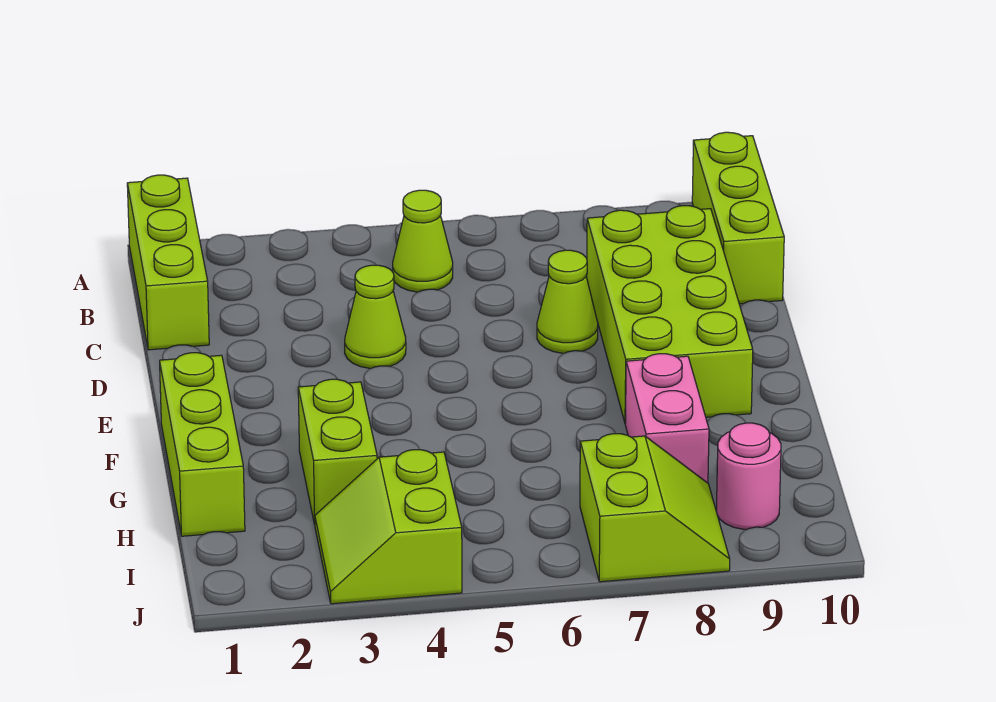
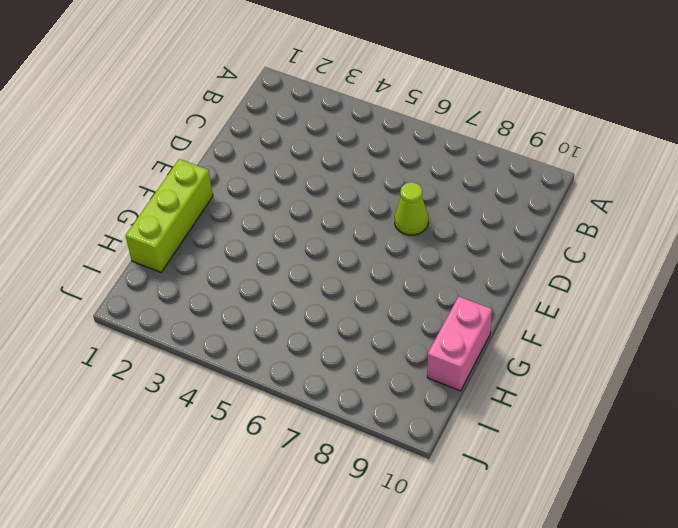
pink brick G10:H10 level 1 -> pink brick G8:H8 level 1
none -> lime brick A1:C1 level 1
none -> lime brick A10:C10 level 1
none -> lime cone B5 level 1

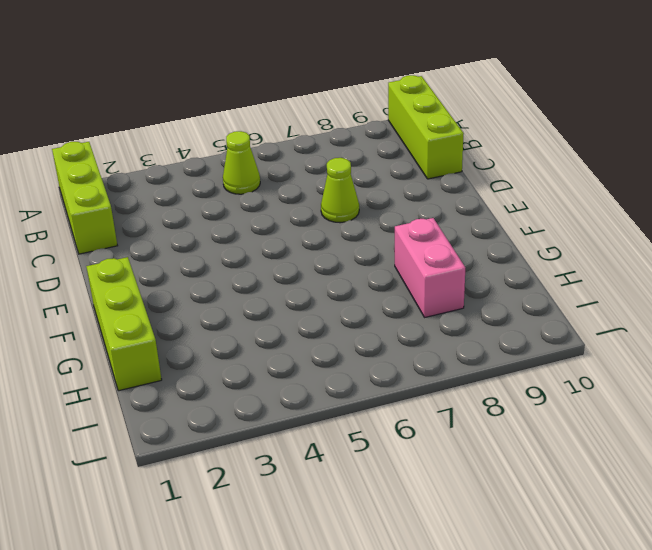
none -> lime brick C8:F9 level 1
none -> lime cone D4 level 1
none -> lime brick G3:H3 level 1

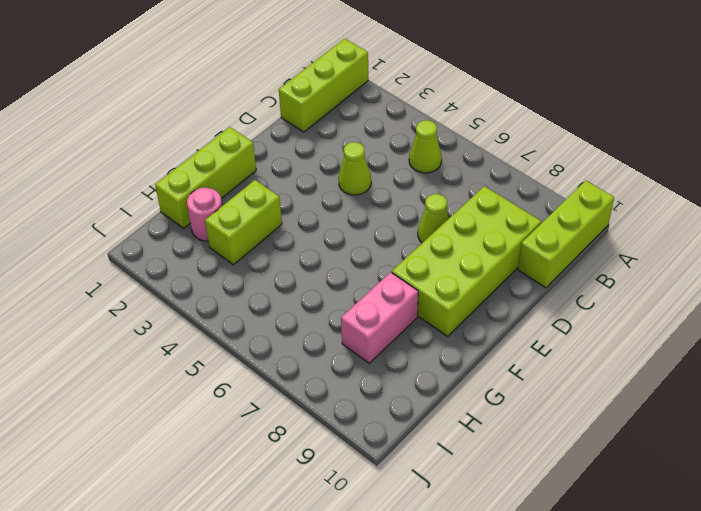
pink round brick H2 level 1 -> pink round brick I9 level 1
none -> lime slope I3:J4 level 1 top 4
none -> lime slope I7:J8 level 1 top 7

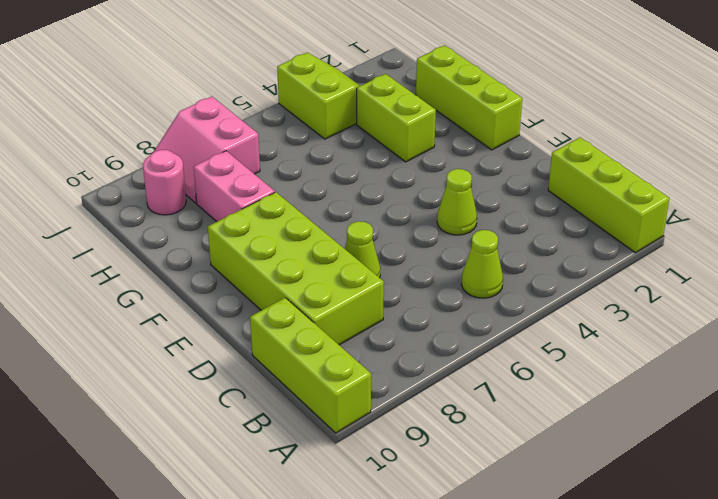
pink slope I7:J8 level 1 top 7 -> lime slope I7:J8 level 1 top 7

